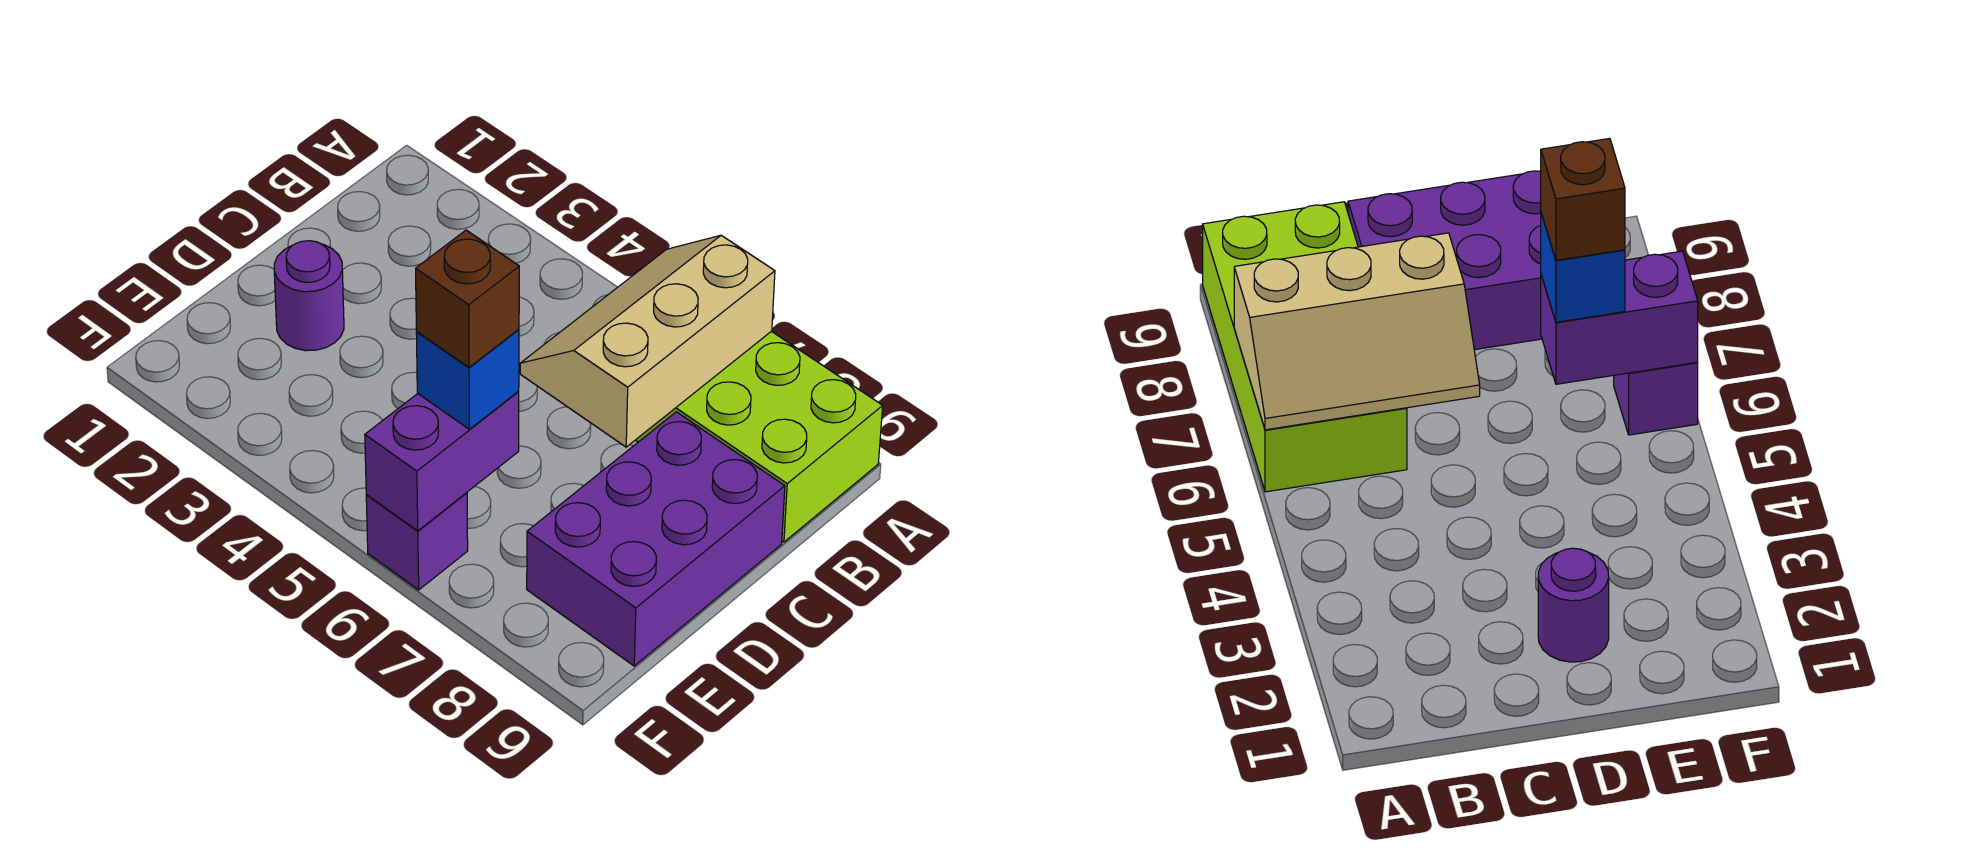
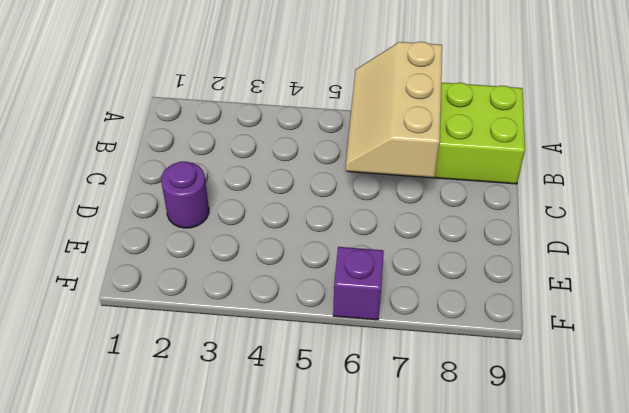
none -> purple brick C8:E9 level 1
none -> purple brick E6:F6 level 2

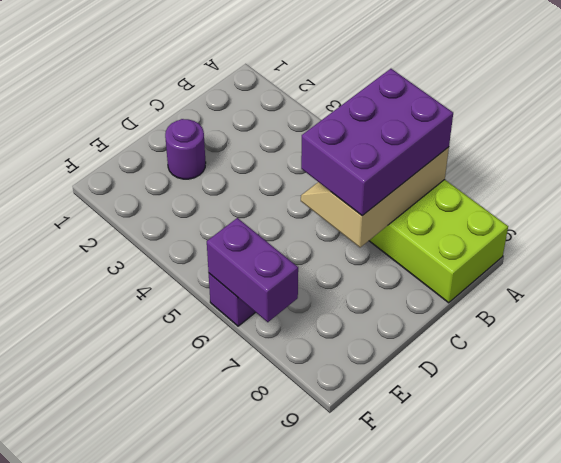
purple brick A6:C7 level 3 -> purple brick C8:E9 level 1
purple brick F6:F7 level 2 -> purple brick E6:F6 level 2
none -> blue brick E6 level 3
none -> brown brick E6 level 4

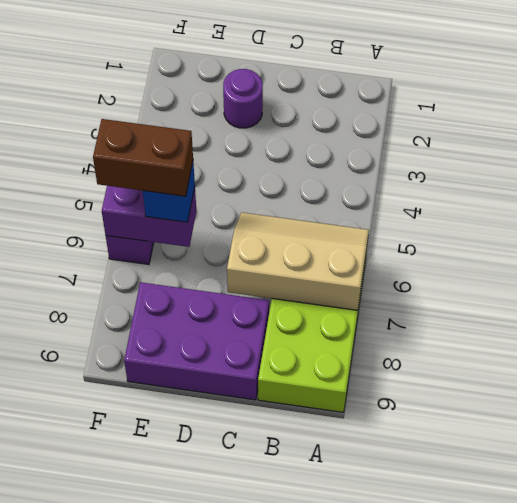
brown brick E6:F6 level 4 -> brown brick E6 level 4

